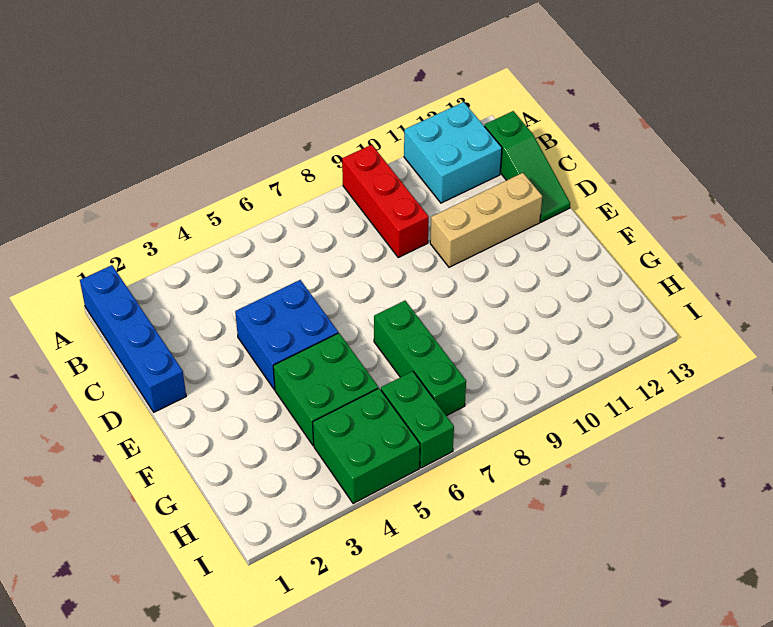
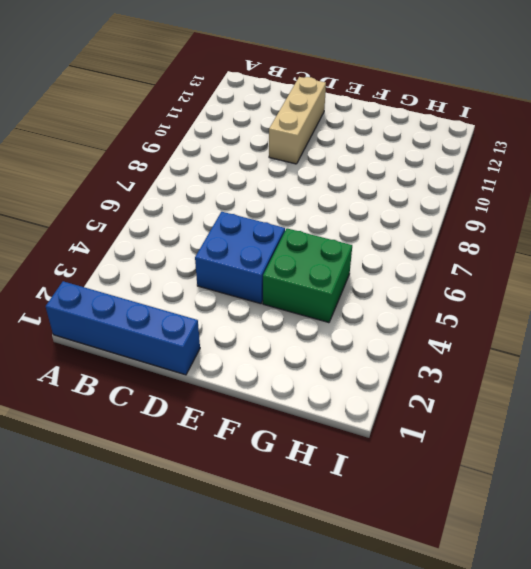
none -> red brick A9:C9 level 1
none -> cyan brick A11:B12 level 1

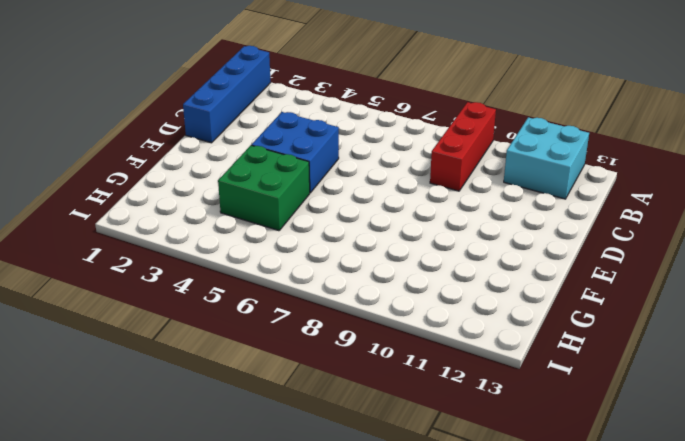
none -> green slope B13:D13 level 1 top B
none -> tan brick D10:D12 level 1

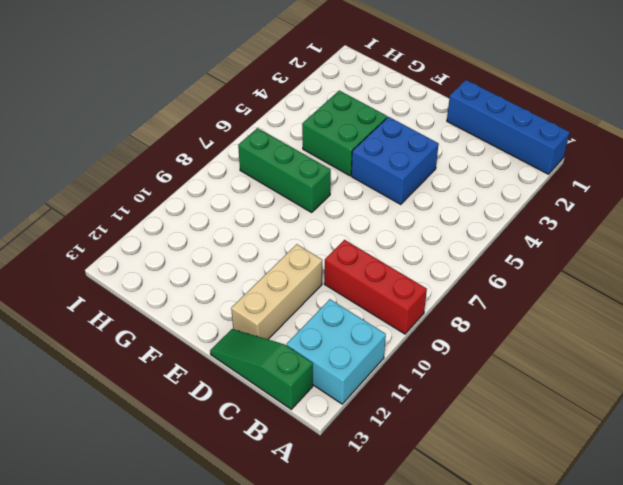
none -> green brick H4:I5 level 1
none -> green brick H6:I6 level 1

